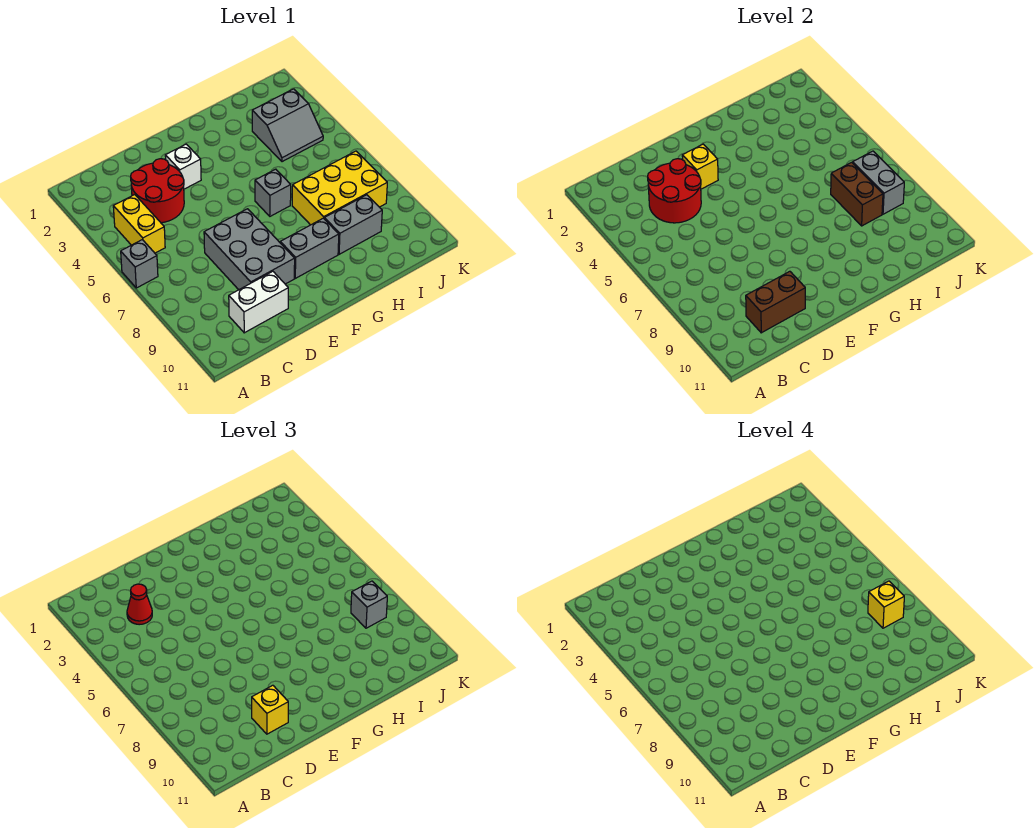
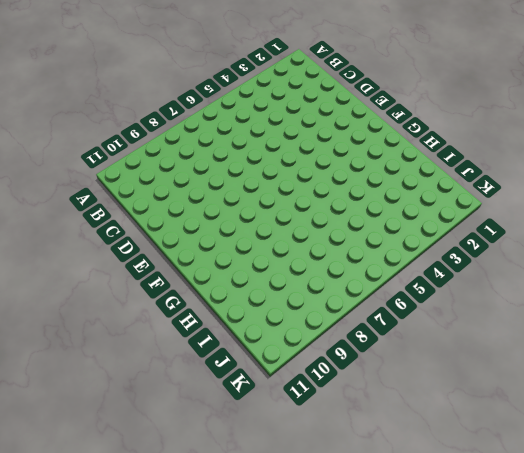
none -> grey brick A6 level 1
none -> yellow brick B4:B5 level 1
none -> red round brick C3:D4 level 1

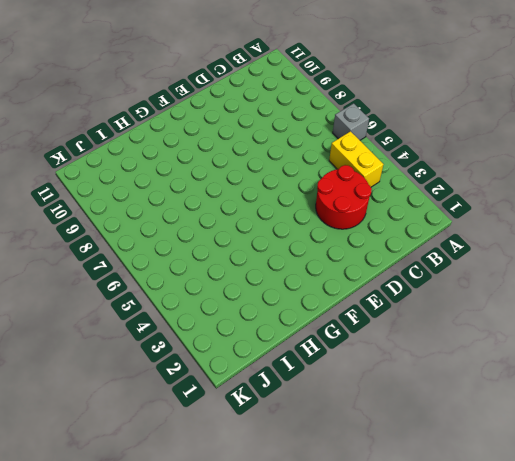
none -> white brick C10:D10 level 1
none -> grey brick D7:E9 level 1
none -> white brick E3 level 1

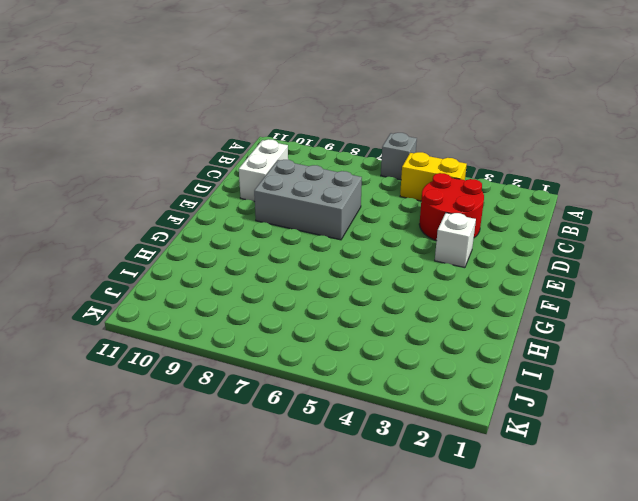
none -> grey brick F9:G9 level 1
none -> grey brick G6 level 1
none -> yellow brick H7:J8 level 1

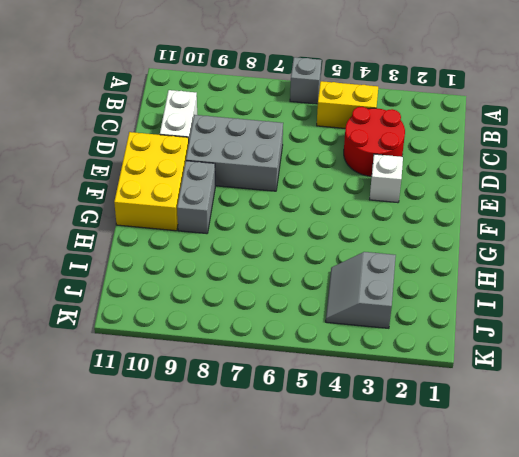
yellow brick E10:G11 level 1 -> yellow brick H7:J8 level 1
none -> grey brick G6 level 1
none -> grey brick H9:I9 level 1
none -> red round brick C3:D4 level 2

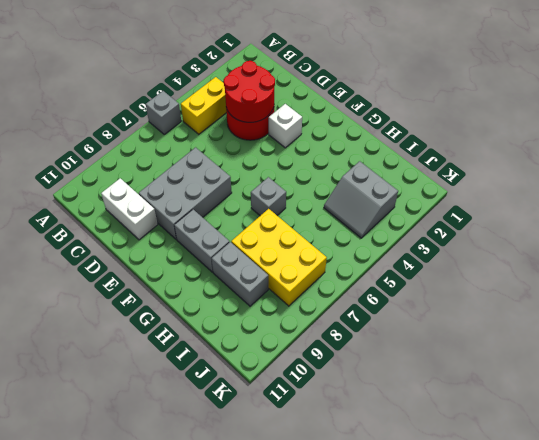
none -> brown brick C10:D10 level 2
none -> yellow brick E3 level 2
none -> brown brick I7:I8 level 2

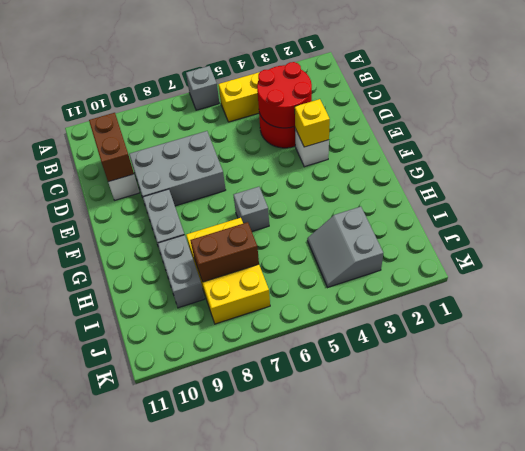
none -> grey brick J7:J8 level 2
none -> red cone C3 level 3
none -> yellow brick D10 level 3

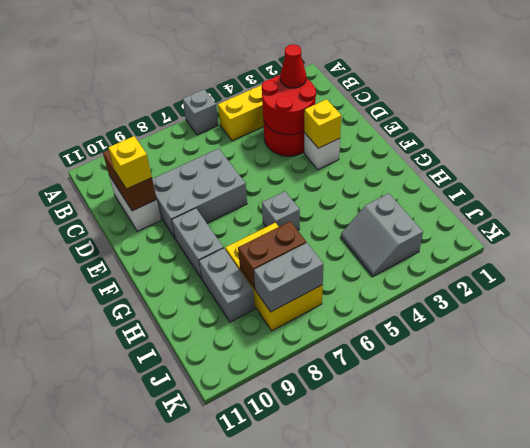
none -> grey brick J8 level 3
none -> yellow brick J8 level 4

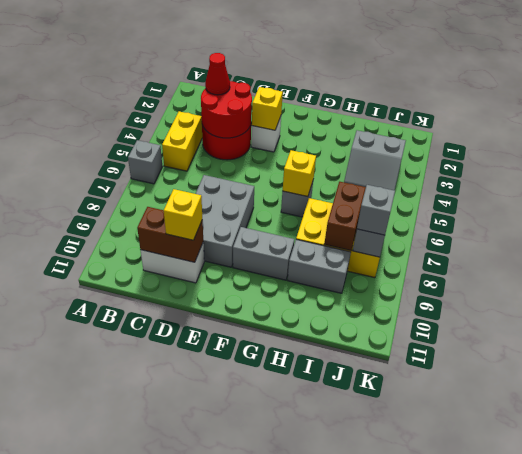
yellow brick G6 level 2 -> yellow brick J8 level 4

